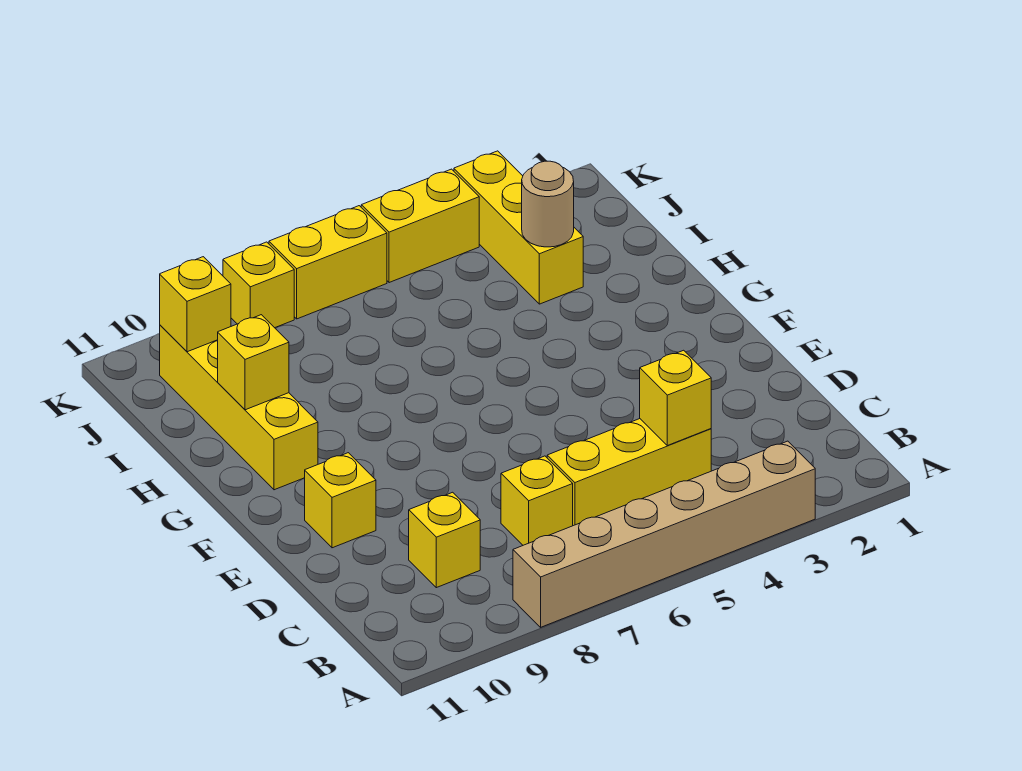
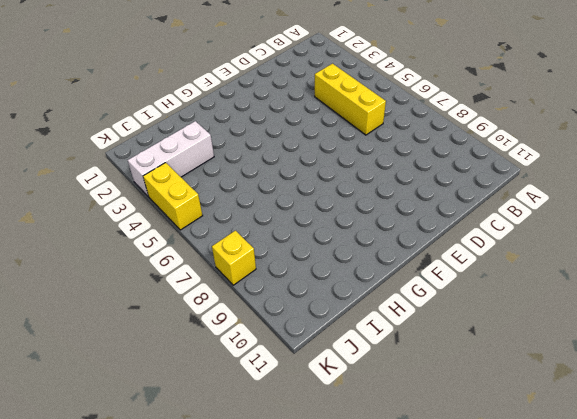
white brick I3:K3 level 1 -> yellow brick I3:K3 level 1
none -> tan brick A3:A8 level 1
none -> yellow brick C7 level 1
none -> yellow brick C9 level 1

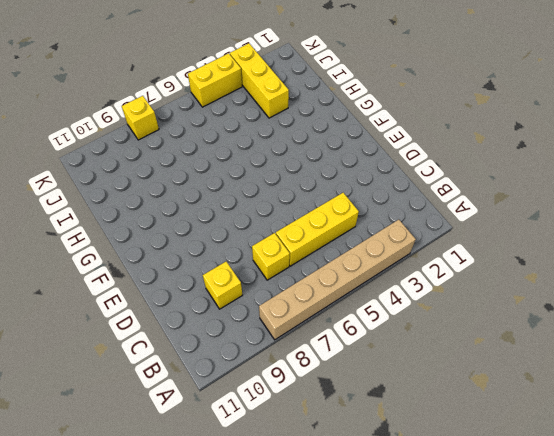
none -> yellow brick E10 level 1
none -> yellow brick G10:J10 level 1
none -> yellow brick K6:K7 level 1

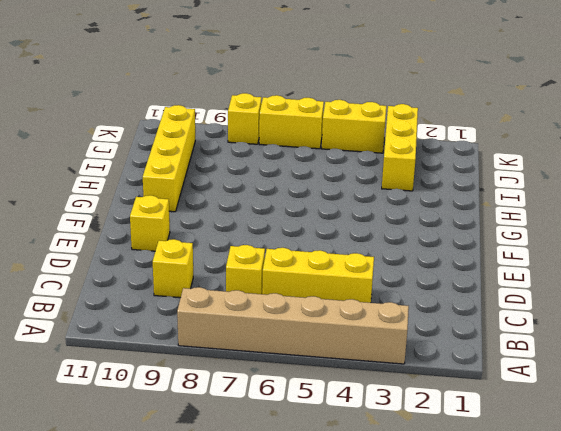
none -> yellow brick C4 level 2
none -> yellow brick H10 level 2
none -> tan round brick I3 level 2

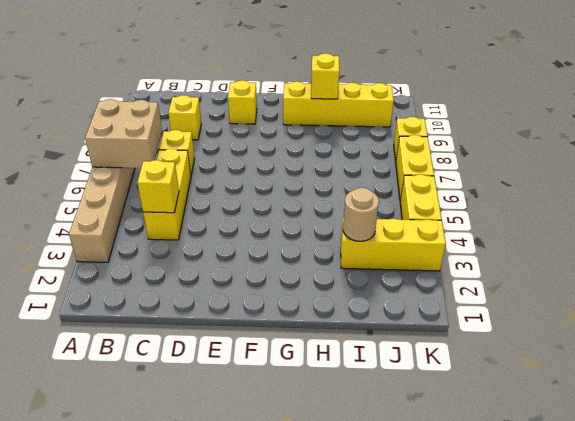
tan brick A6:B7 level 2 -> none
none -> yellow brick J10 level 2

